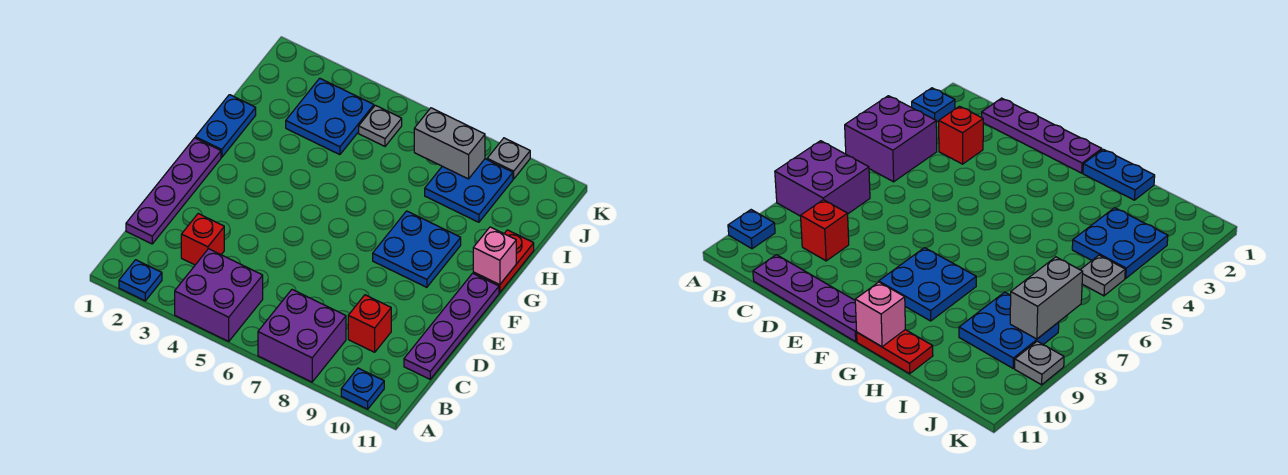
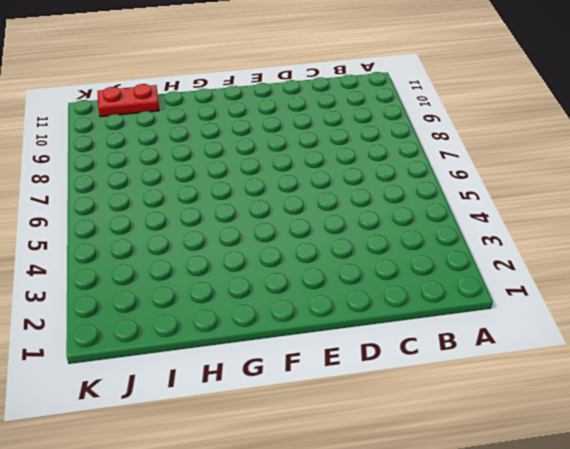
red plate I11:J11 level 1 -> red plate G11:H11 level 1
none -> blue plate A2 level 1
none -> purple brick A4:B5 level 1
none -> purple brick A7:B8 level 1

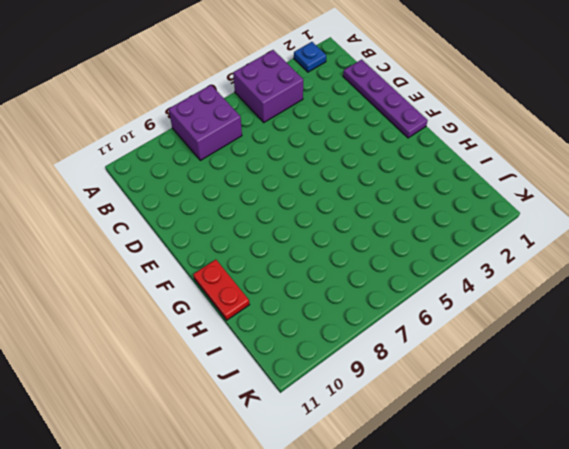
none -> blue plate A10 level 1
none -> red brick C3 level 1
none -> red brick C9 level 1

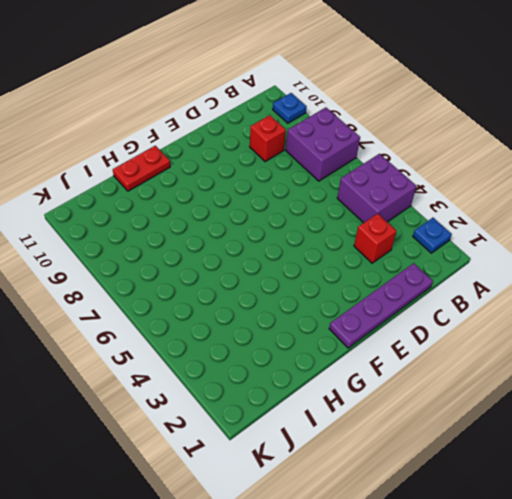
none -> purple plate C11:F11 level 1
none -> blue plate F8:G9 level 1
none -> blue plate G1:H1 level 1

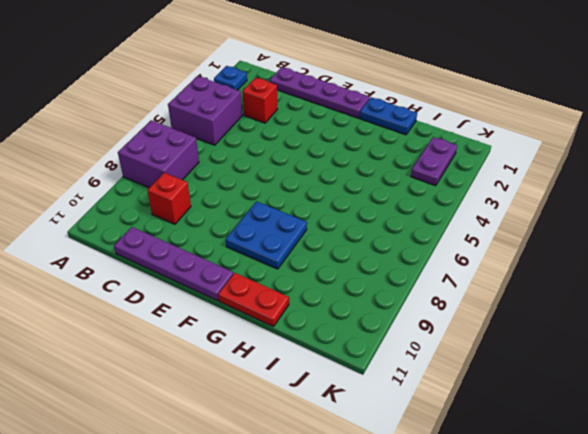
purple plate J2:J3 level 1 -> blue plate I3:J4 level 1
none -> blue plate A10 level 1
none -> blue plate I8:J9 level 1
none -> grey plate J5 level 1

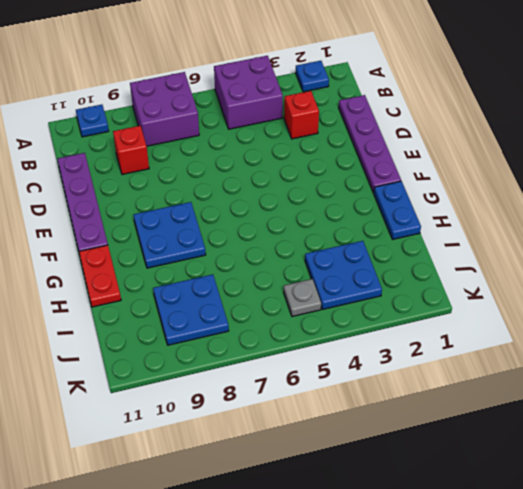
none -> grey plate K9 level 1
none -> pink brick G11 level 2
none -> grey brick J7:J8 level 2

